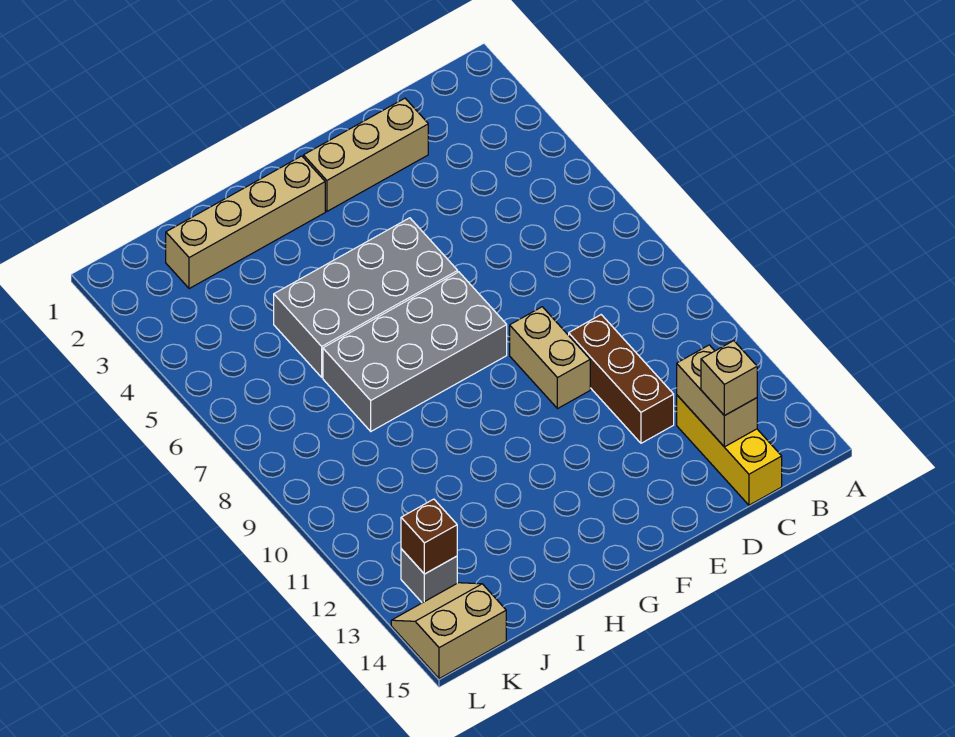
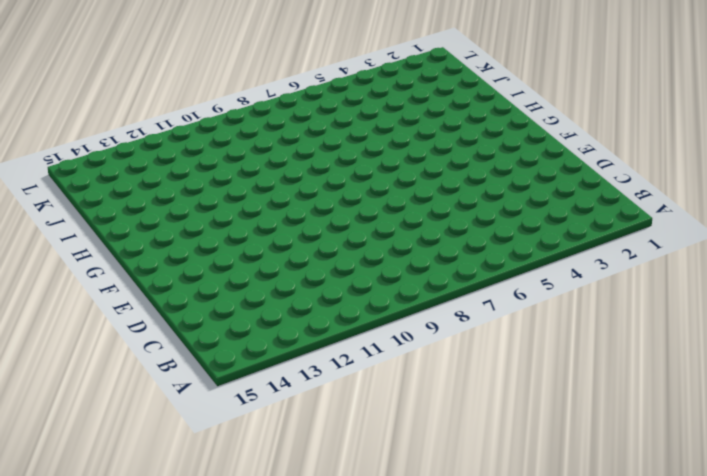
none -> yellow brick C13:C15 level 1
none -> tan brick D2:F2 level 1
none -> brown brick D10:D12 level 1

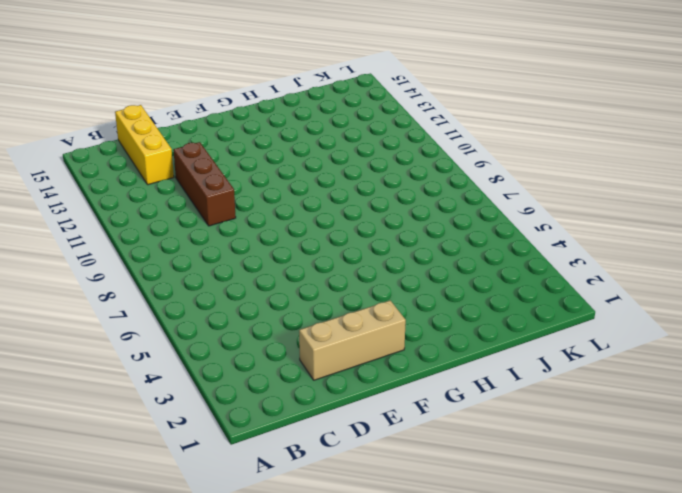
none -> tan brick E9:E10 level 1
none -> grey brick F5:I6 level 1
none -> grey brick F7:I8 level 1

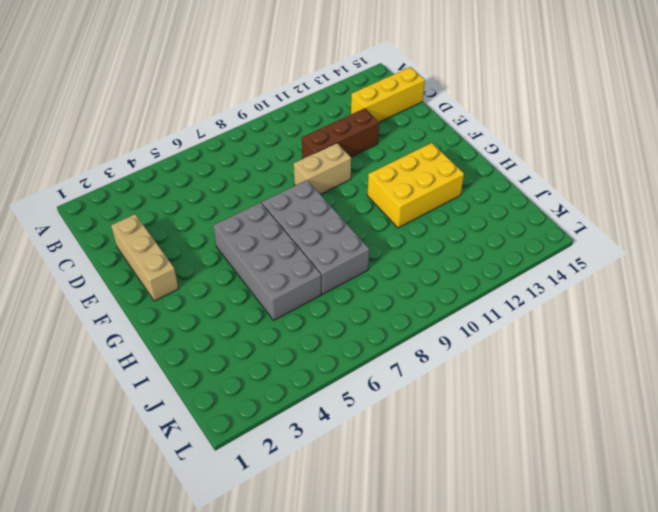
yellow brick G11:H13 level 1 -> none
none -> tan brick G2:J2 level 1
none -> grey brick K13 level 1
none -> tan slope K14:L15 level 1 top 15

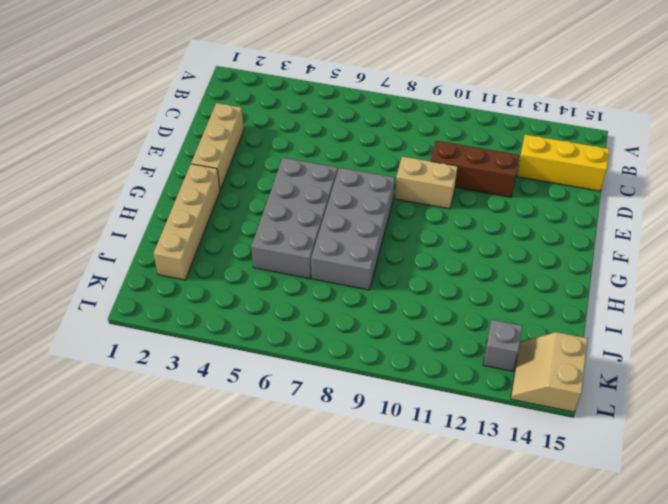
none -> tan brick C13:C14 level 2
none -> brown brick K13 level 2
none -> tan brick C14 level 3

